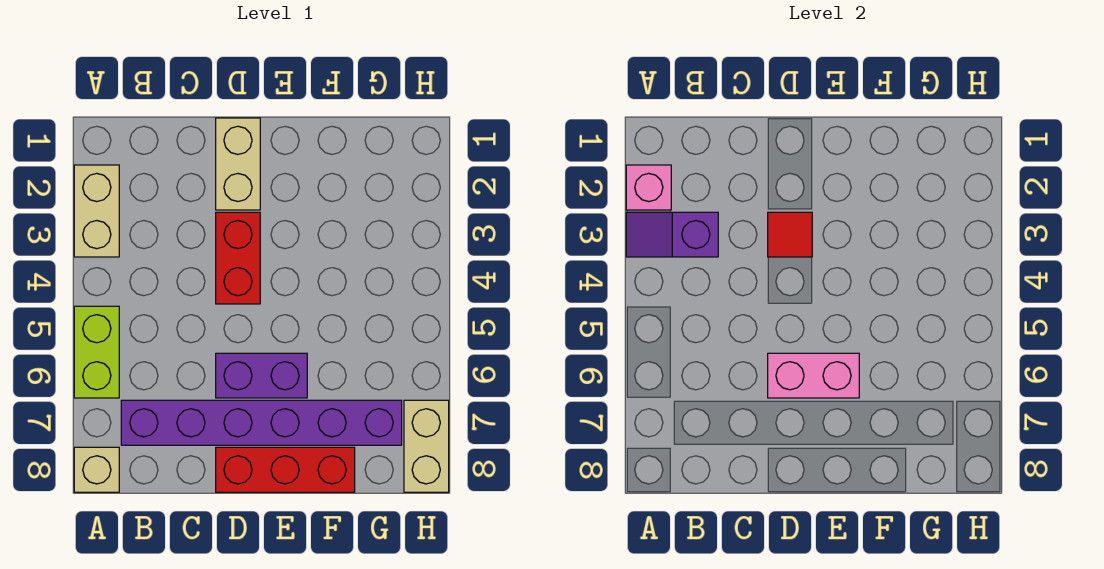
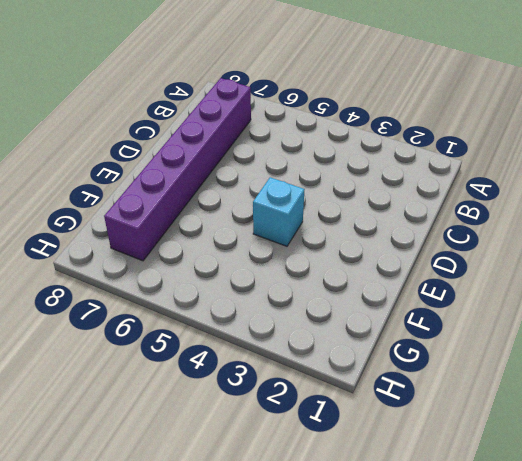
cyan brick E4 level 1 -> none
none -> tan brick A2:A3 level 1
none -> lime brick A5:A6 level 1
none -> tan brick A8 level 1

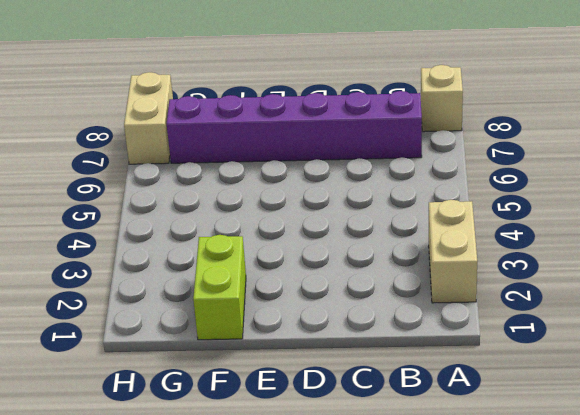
lime brick F1:F2 level 1 -> lime brick A5:A6 level 1
none -> tan brick D1:D2 level 1
none -> red brick D3:D4 level 1
none -> purple brick D6:E6 level 1

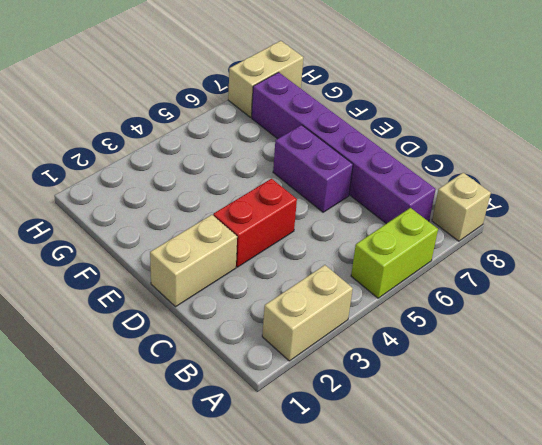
none -> red brick D8:F8 level 1
none -> pink brick A2 level 2
none -> purple slope A3:B3 level 2 top B

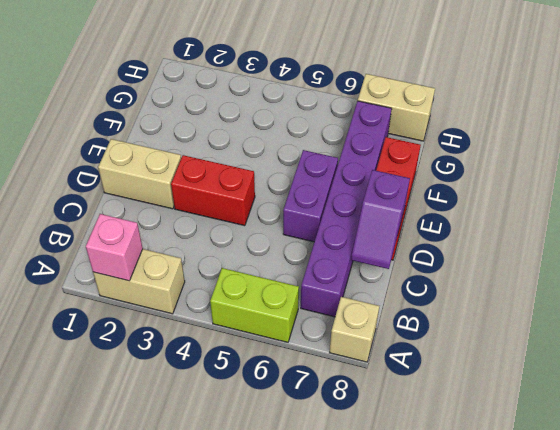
purple slope C8:D8 level 2 top D -> purple slope A3:B3 level 2 top B
none -> red tile D3 level 2
none -> pink brick D6:E6 level 2

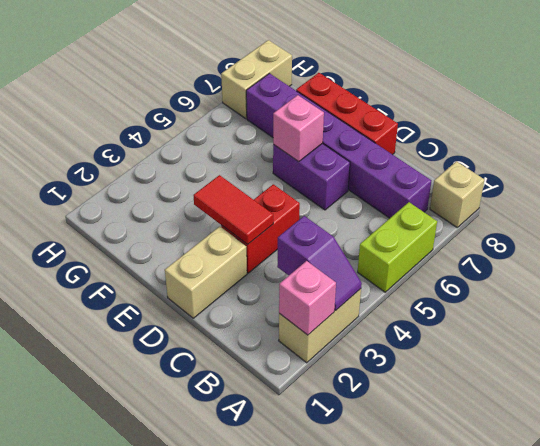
red tile D3:E3 level 2 -> red tile D3 level 2
pink brick E6 level 2 -> pink brick D6:E6 level 2

